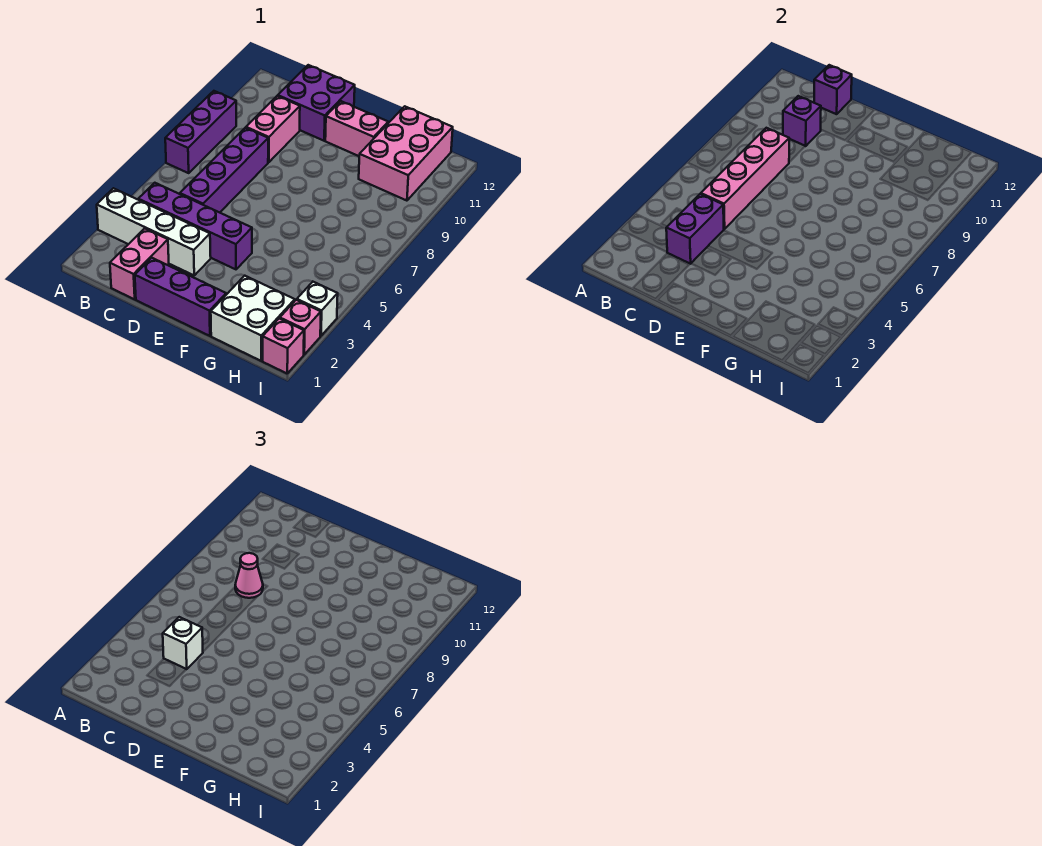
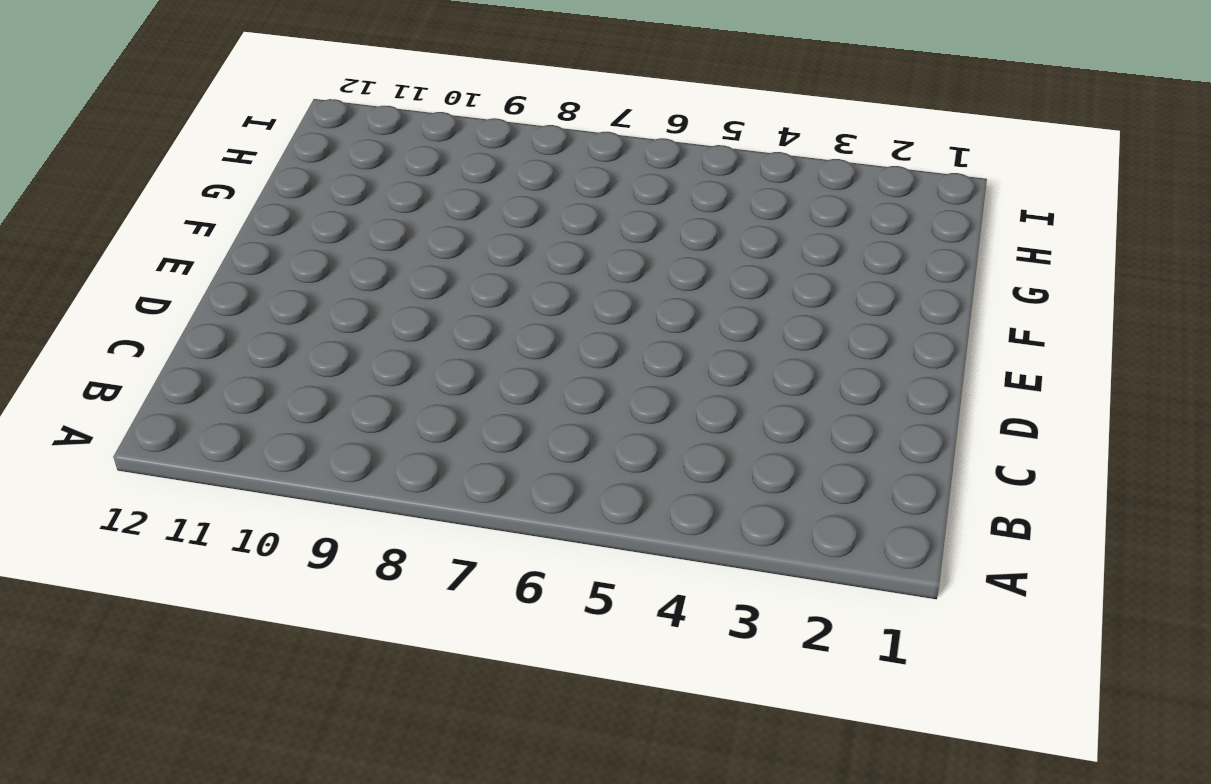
none -> white brick A3:D3 level 1
none -> purple brick A7:A9 level 1
none -> purple brick B4:E4 level 1

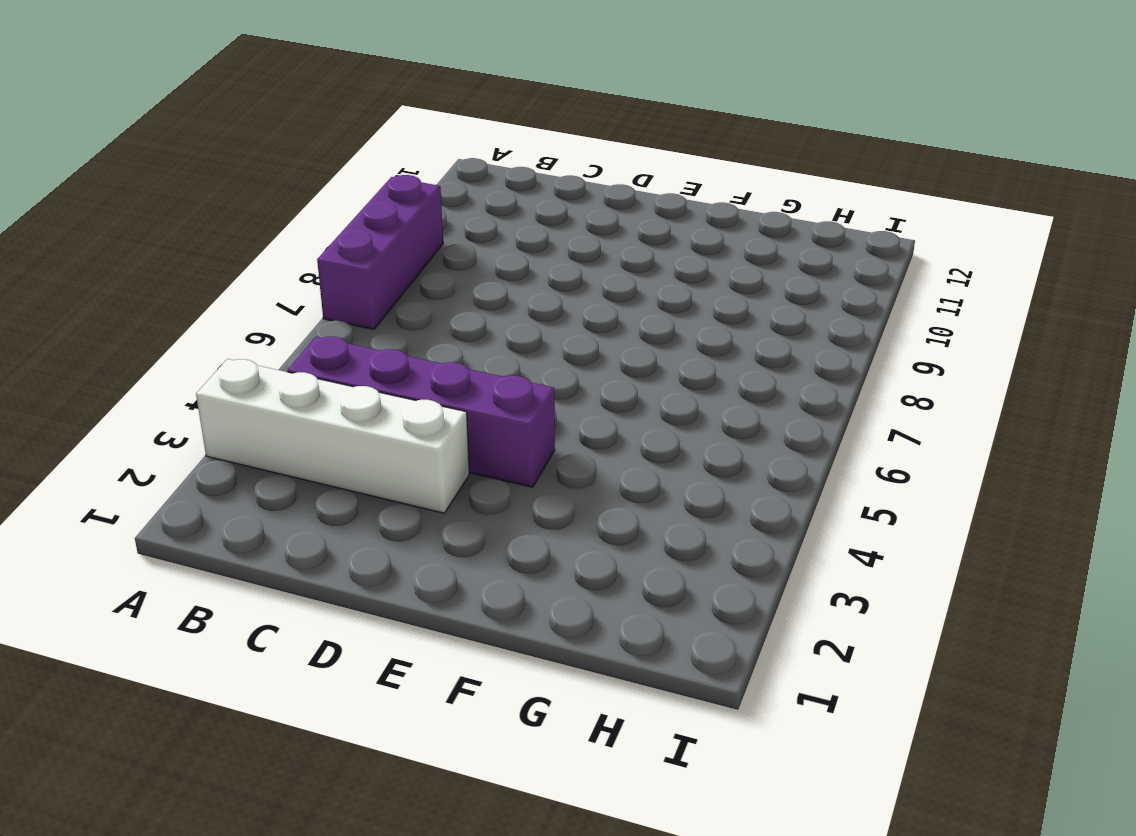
none -> pink brick C1:C2 level 1
none -> purple brick C5:C8 level 1
none -> pink brick C9:C10 level 1

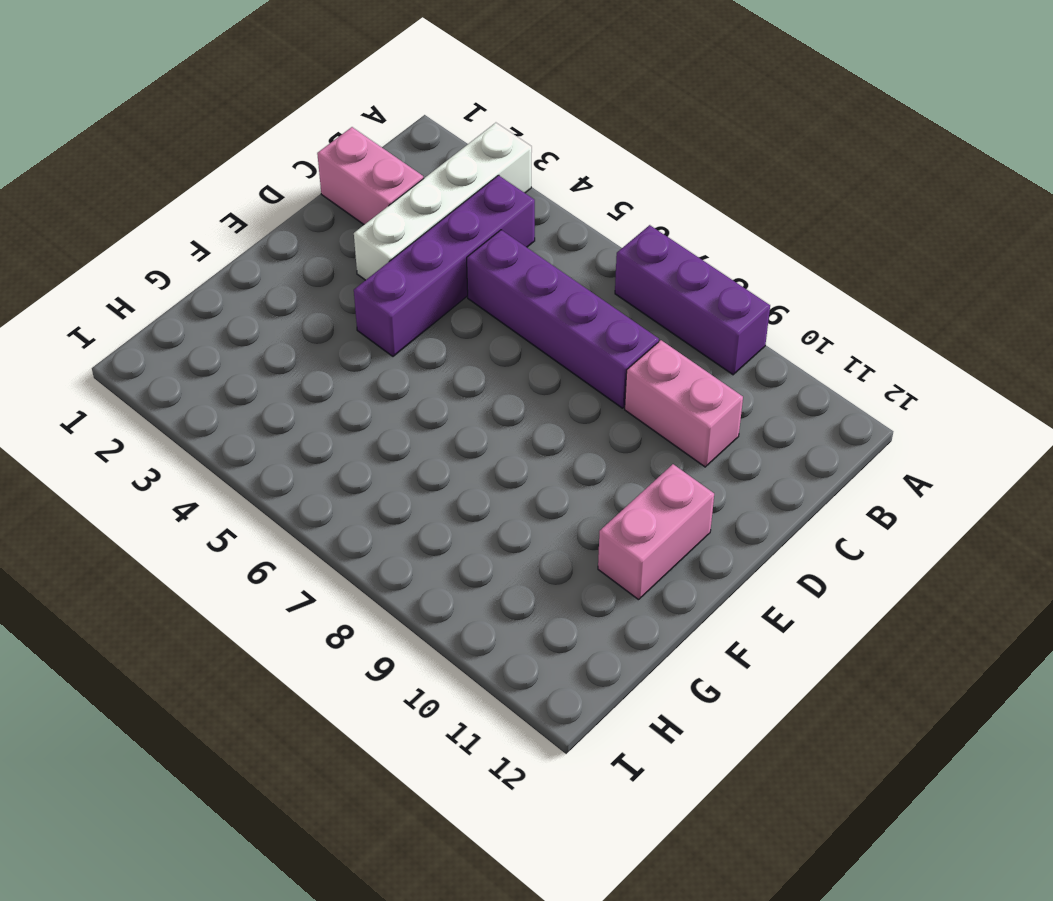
none -> purple brick C11:D12 level 1
none -> purple brick D1:F1 level 1
none -> white brick G1:H2 level 1

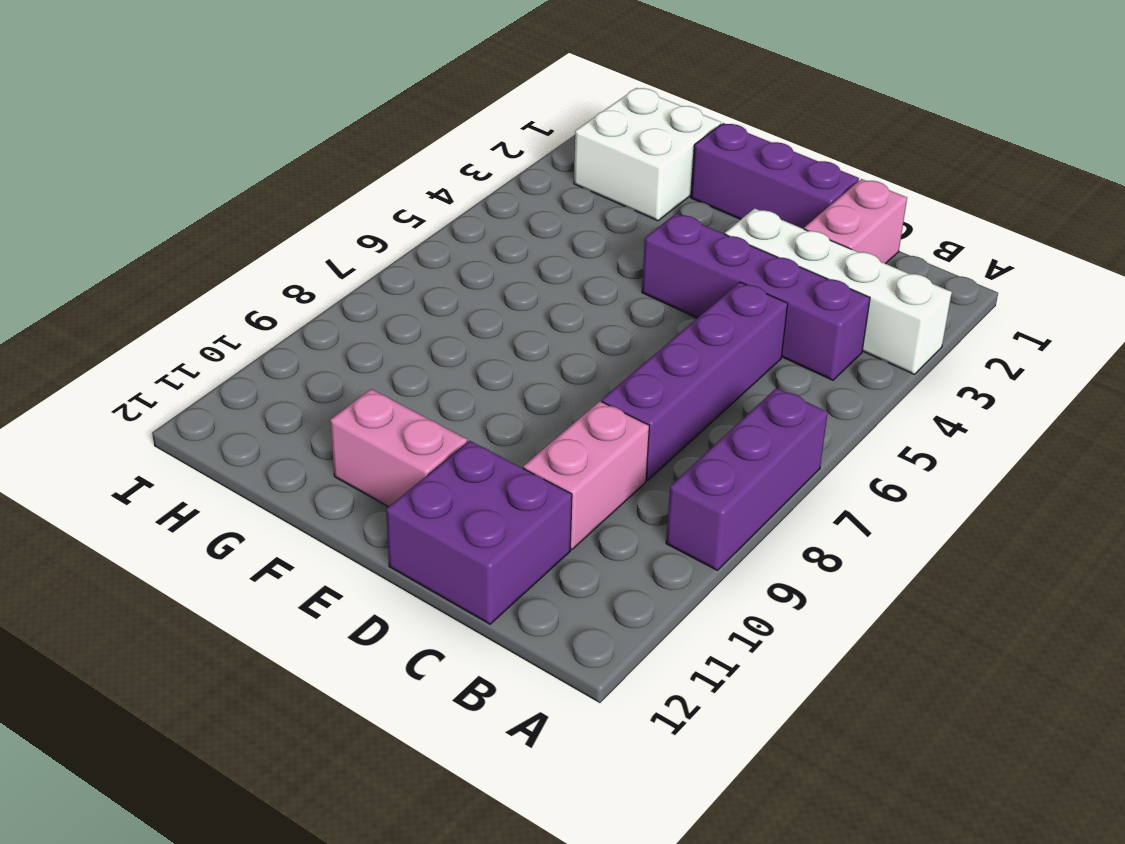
none -> pink brick G10:H12 level 1
none -> pink brick I1 level 1
none -> pink brick I2 level 1

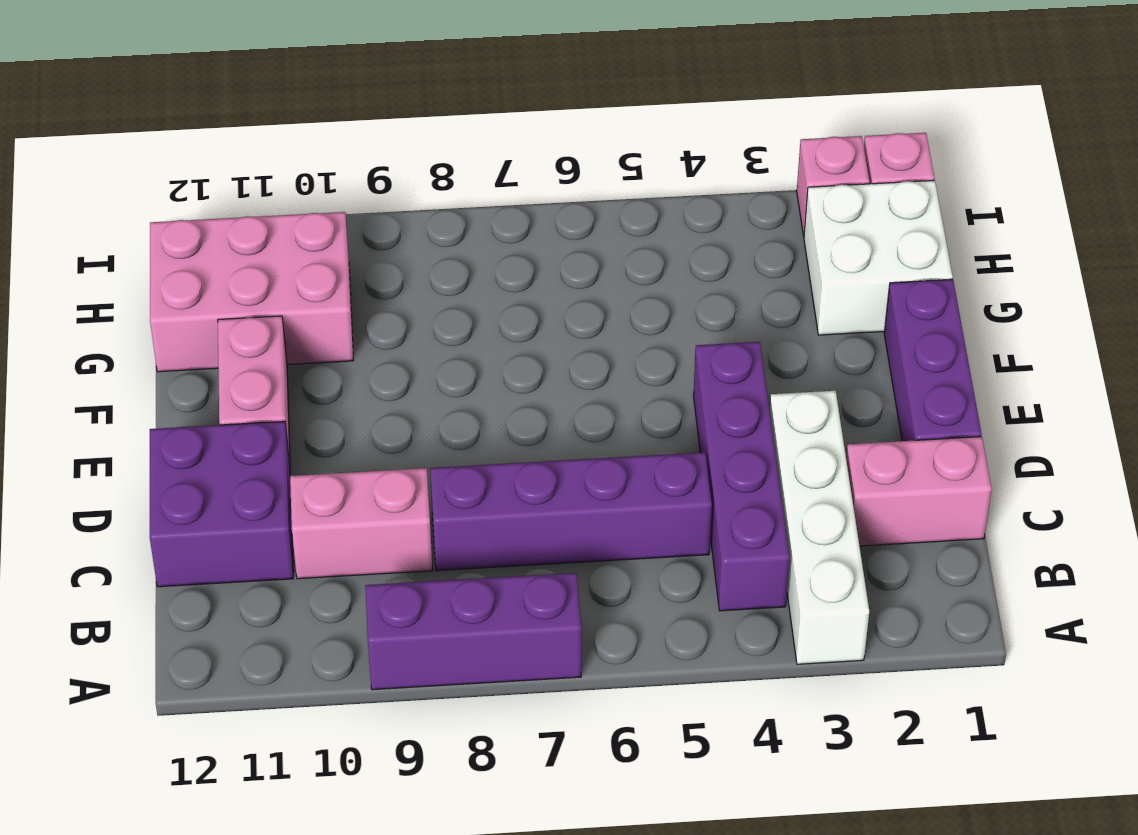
none -> white brick I3 level 1
none -> purple brick C3:C4 level 2
none -> pink brick C5:C8 level 2

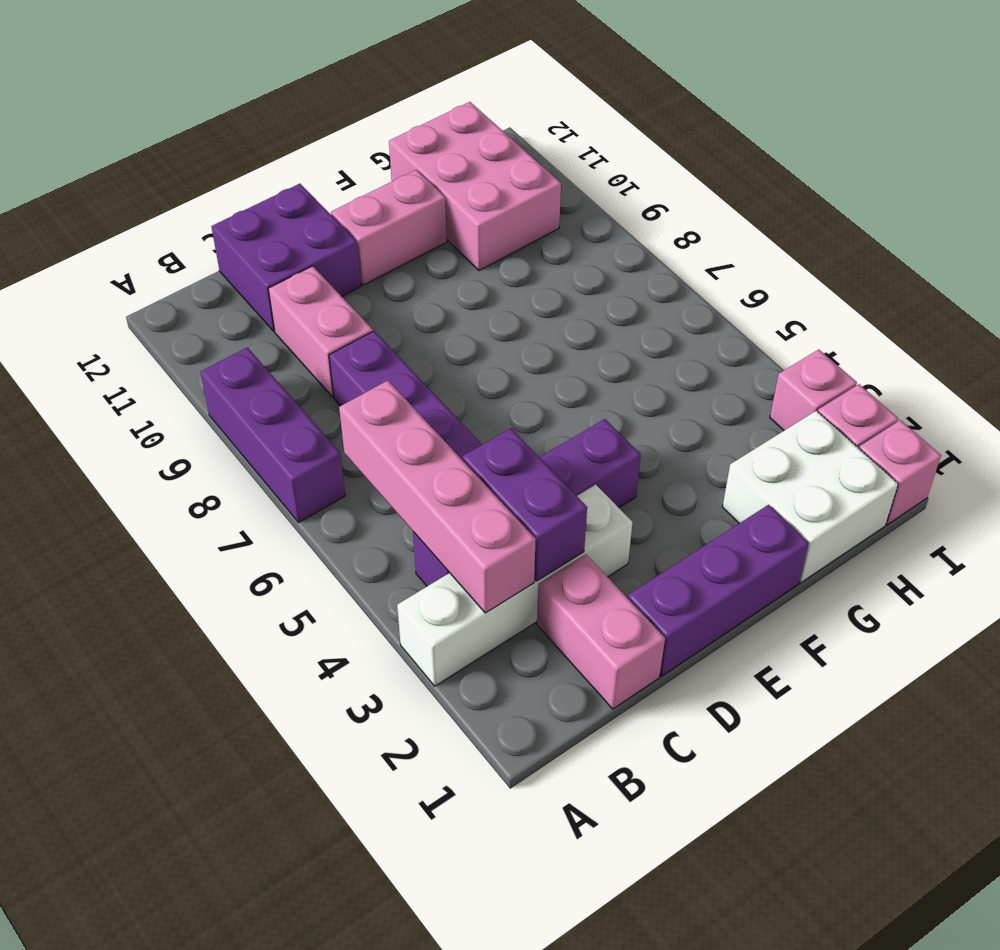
pink brick B3:B6 level 2 -> pink brick C5:C8 level 2
pink brick I3 level 1 -> white brick I3 level 1
none -> purple brick C10 level 2
none -> purple brick C12 level 2
none -> white brick C4 level 3

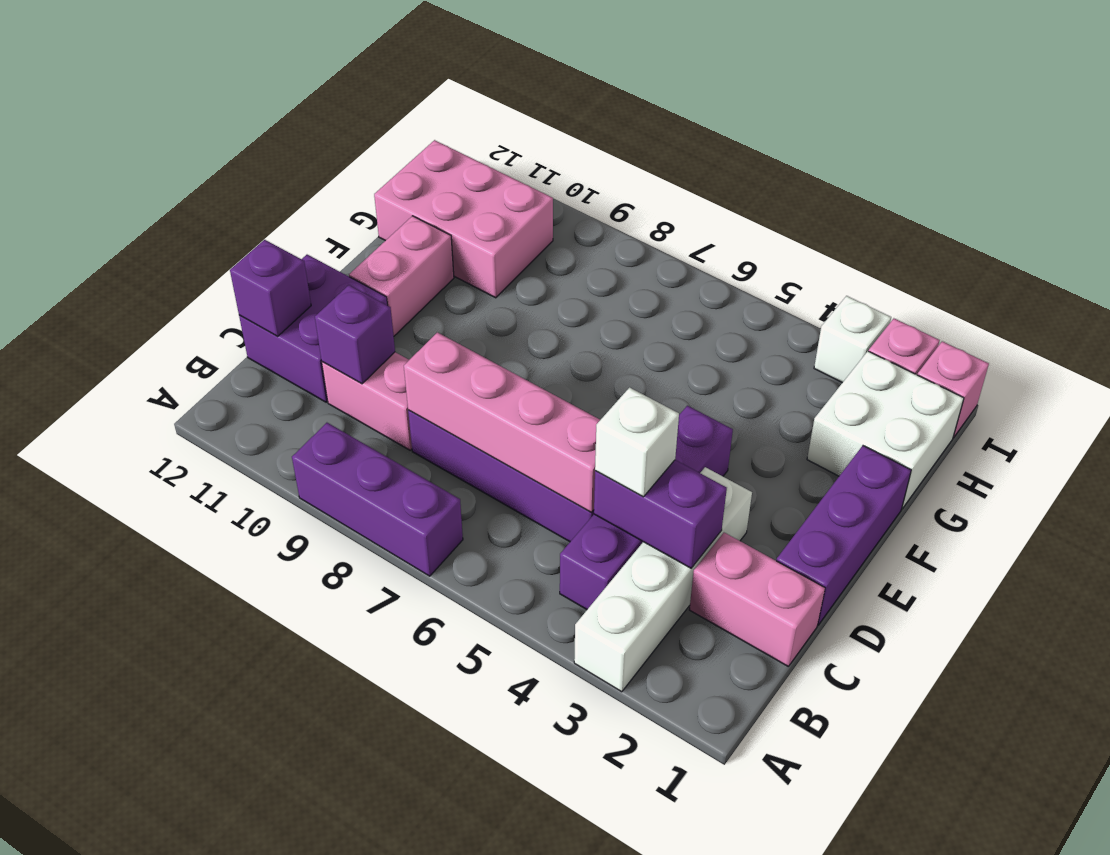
none -> pink cone C8 level 3

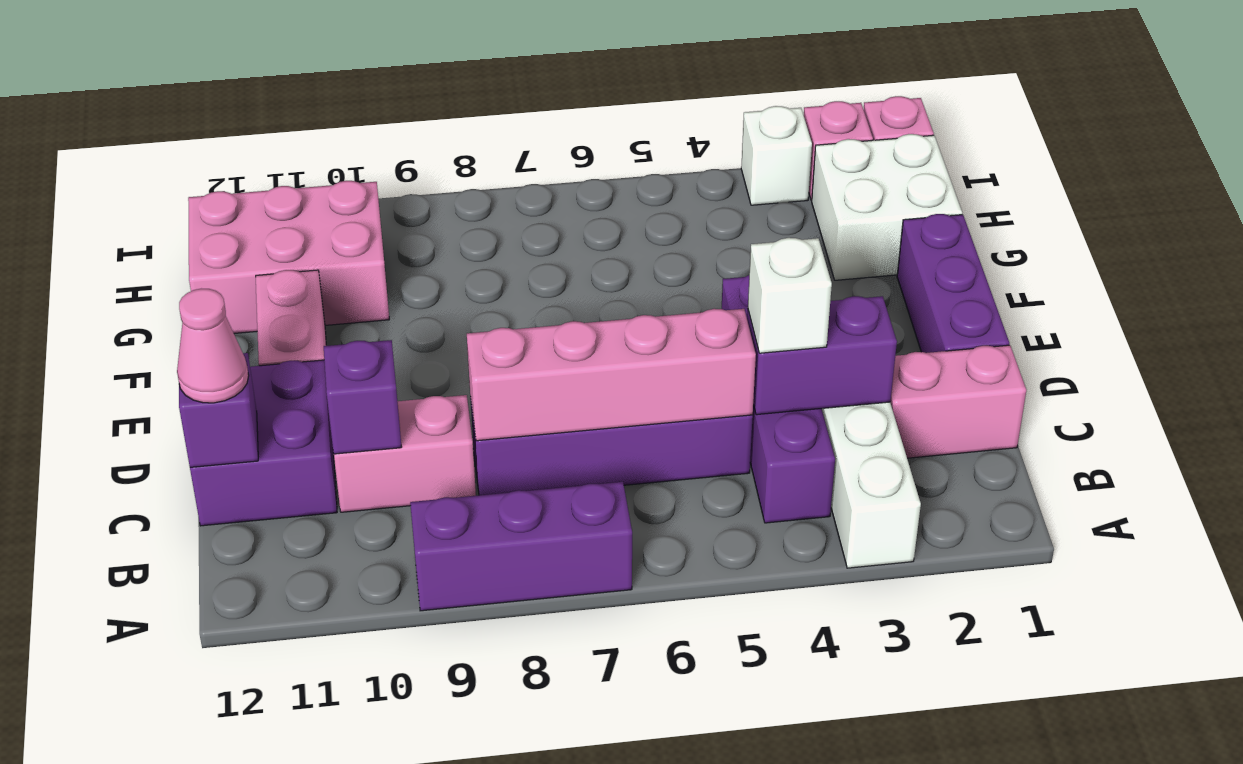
pink cone C12 level 3 -> pink cone C8 level 3

